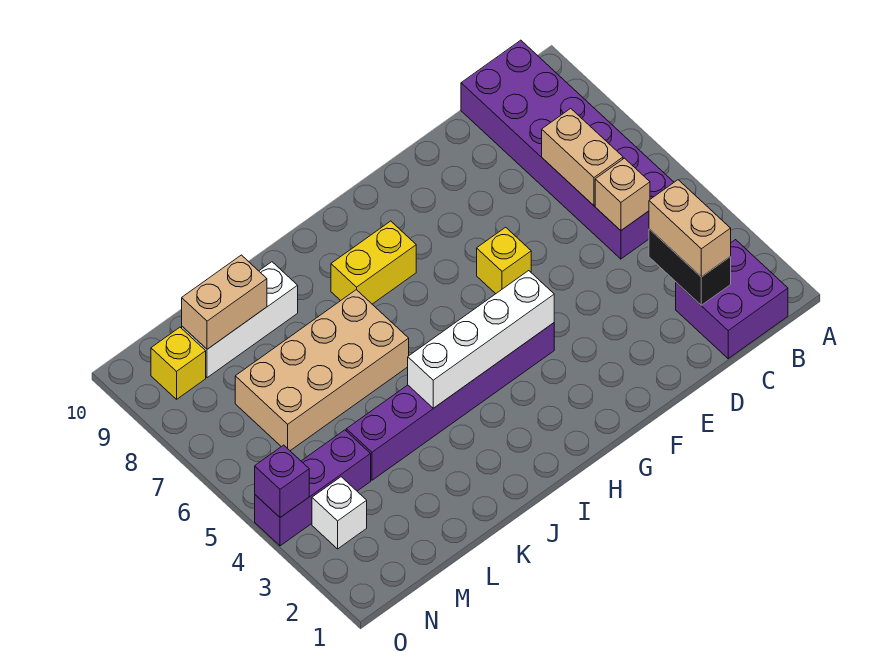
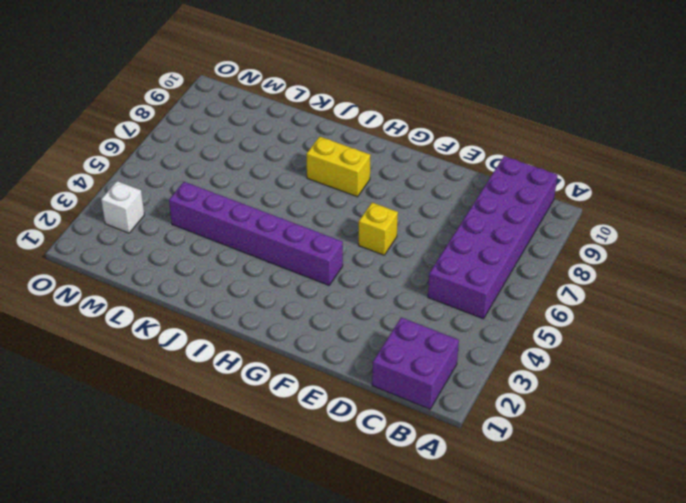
none -> tan brick J6:M7 level 1
none -> white brick K9:M9 level 1
none -> purple brick M4:O4 level 1

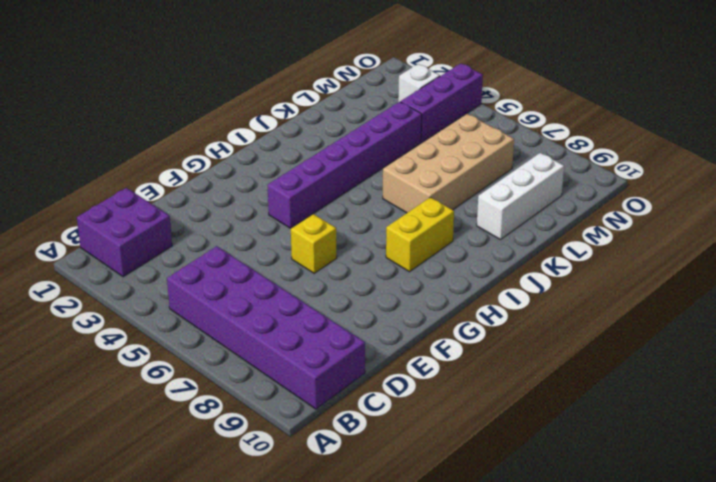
none -> yellow brick N9 level 1
none -> black brick C2:C3 level 2
none -> tan brick C5 level 2

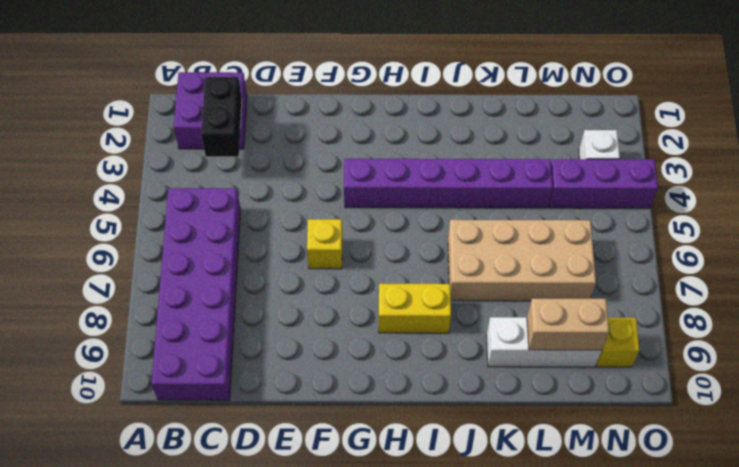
none -> tan brick C5 level 2
none -> tan brick C6:C7 level 2
none -> white brick G4:J4 level 2

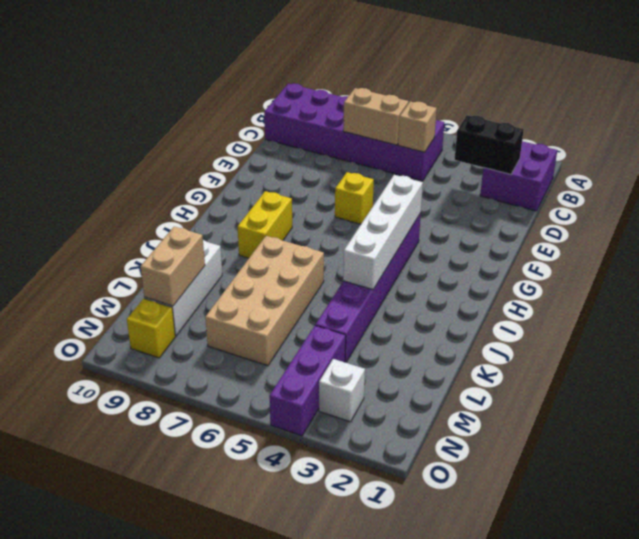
none -> purple brick O4 level 2
none -> tan brick C2:C3 level 3

